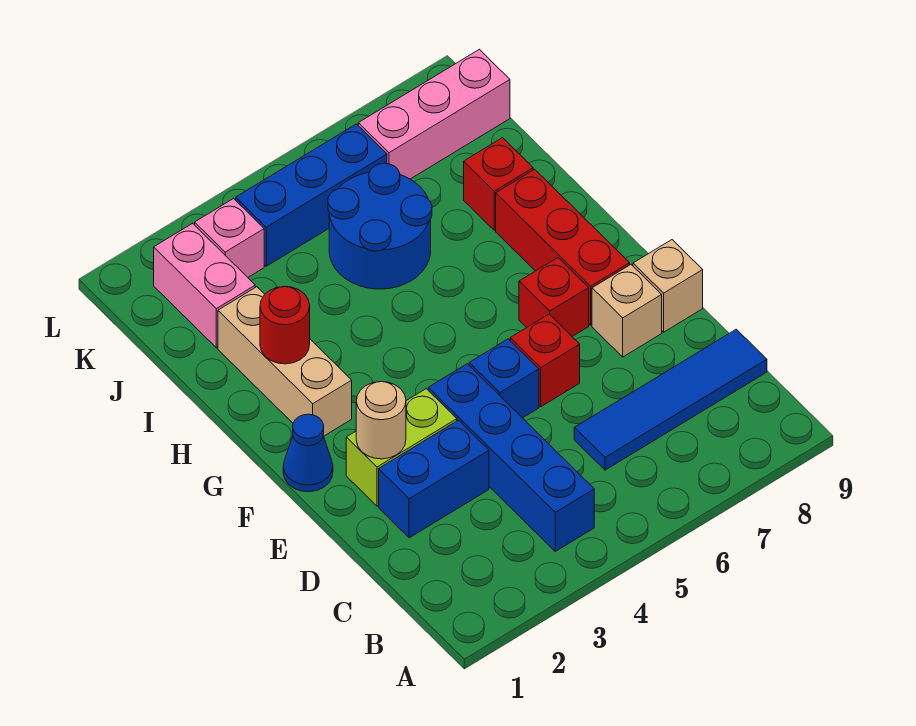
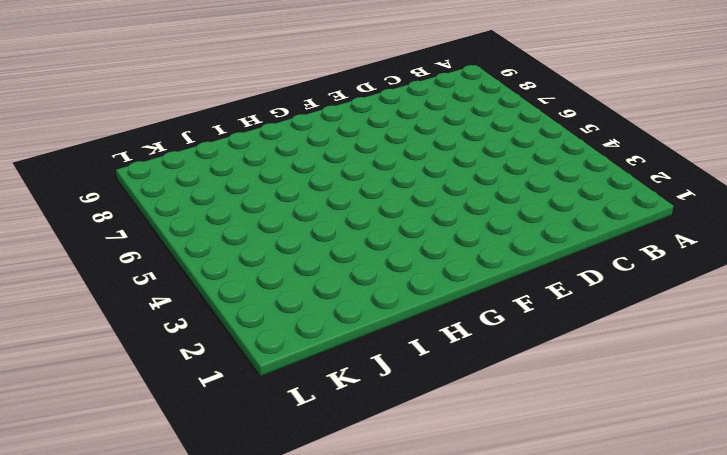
none -> blue brick B4:E4 level 1
none -> blue tile C6:C9 level 1
none -> blue brick D2:D3 level 1

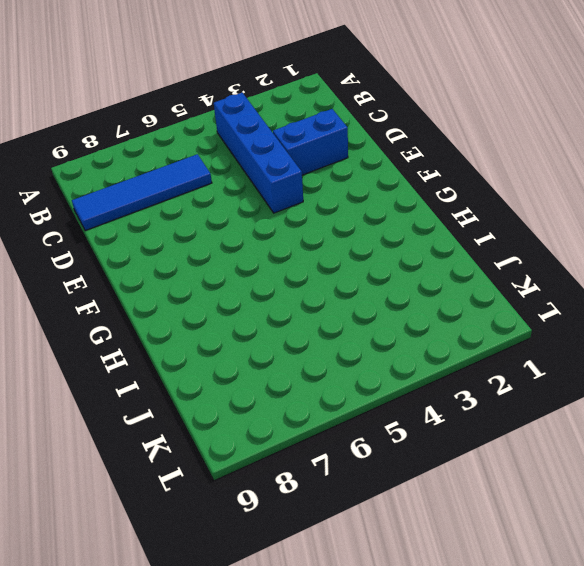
none -> lime brick E2:E3 level 1
none -> blue brick E5 level 1
none -> red brick E6 level 1

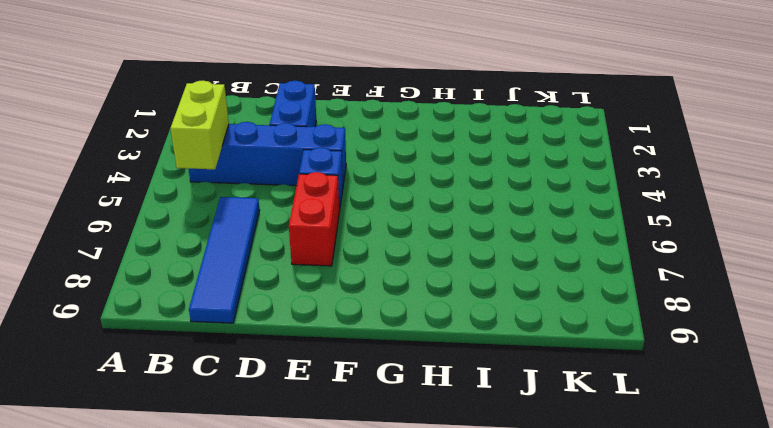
lime brick B4:B5 level 2 -> lime brick E2:E3 level 1
red brick E6:E7 level 1 -> red brick E6 level 1
none -> tan brick E8 level 1
none -> tan brick E9 level 1
none -> blue cone F1 level 1

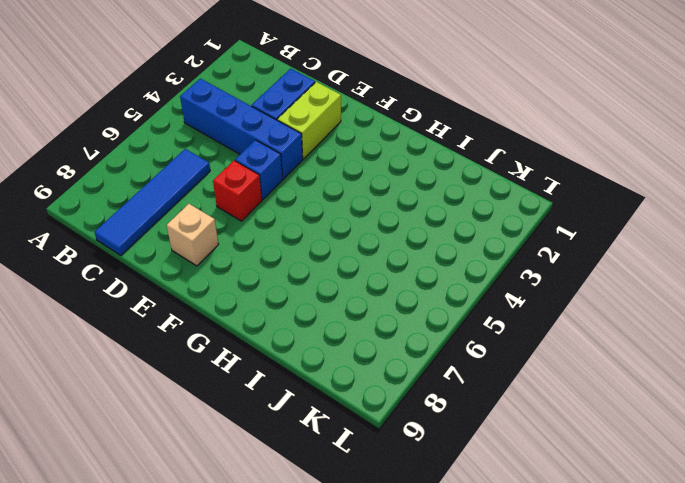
none -> tan brick E9 level 1
none -> blue cone F1 level 1
none -> red brick F7 level 1

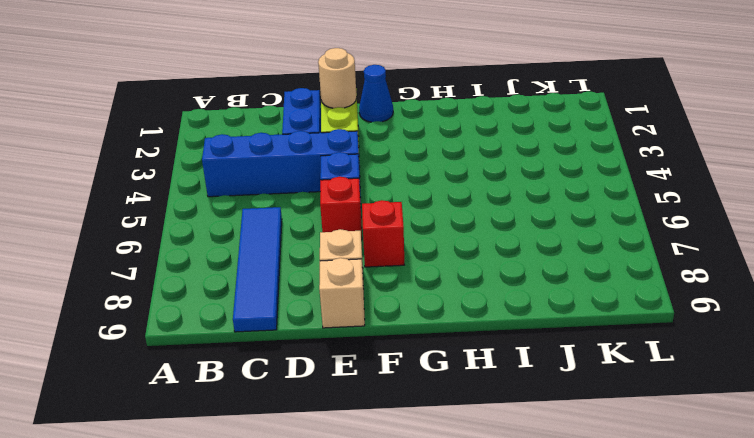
none -> red brick F8:H8 level 1
none -> tan brick G2:I2 level 1
none -> blue round brick I5:J6 level 1

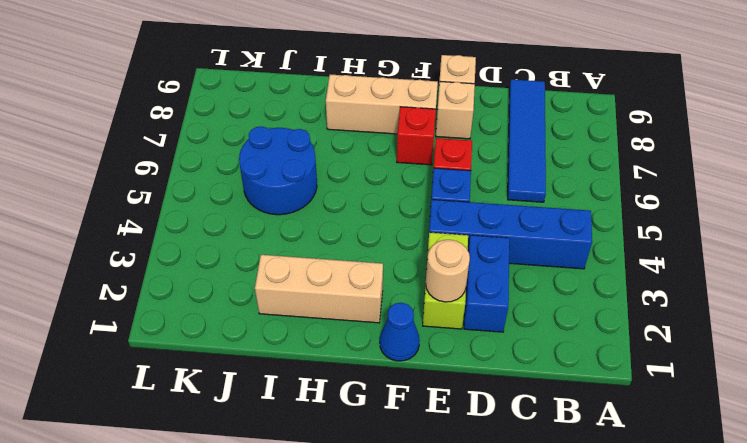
tan brick F8:H8 level 1 -> red brick F8:H8 level 1
none -> red brick I8 level 1
none -> pink brick J2:K2 level 1
none -> pink brick K3 level 1

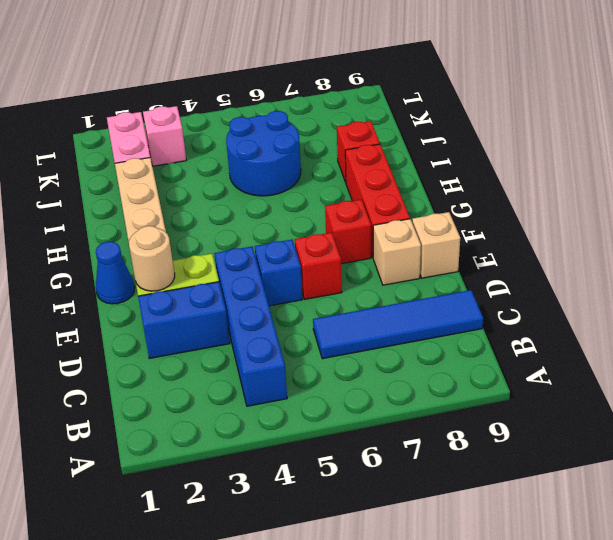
none -> blue brick K4:K6 level 1
none -> pink brick K7:K9 level 1
none -> red round brick H2 level 2

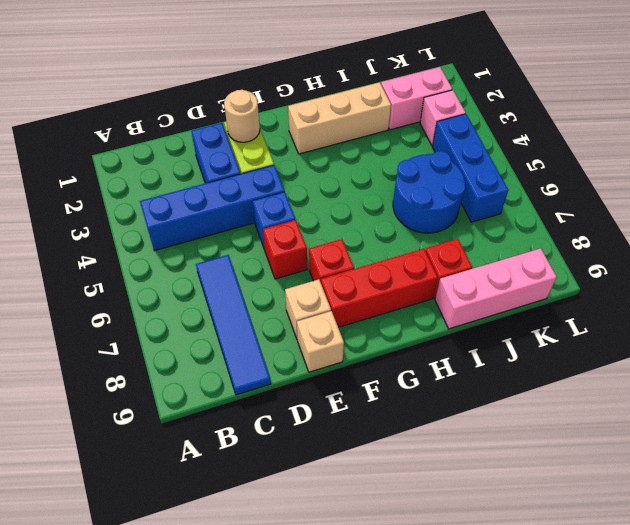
pink brick I9:K9 level 1 -> pink brick K7:K9 level 1
none -> blue cone F1 level 1
none -> red round brick H2 level 2

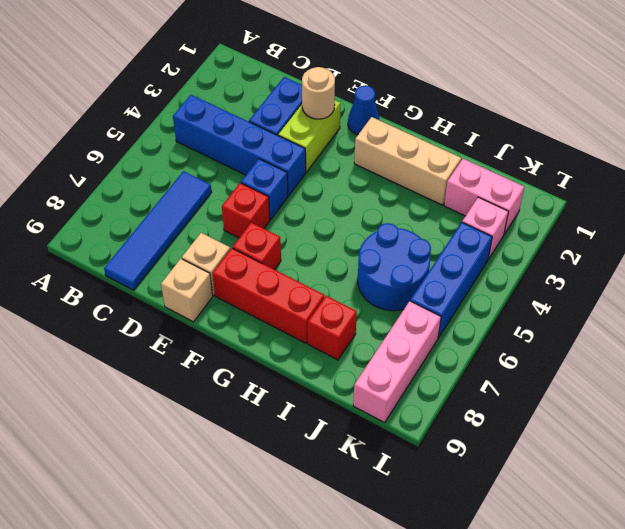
none -> red round brick H2 level 2

